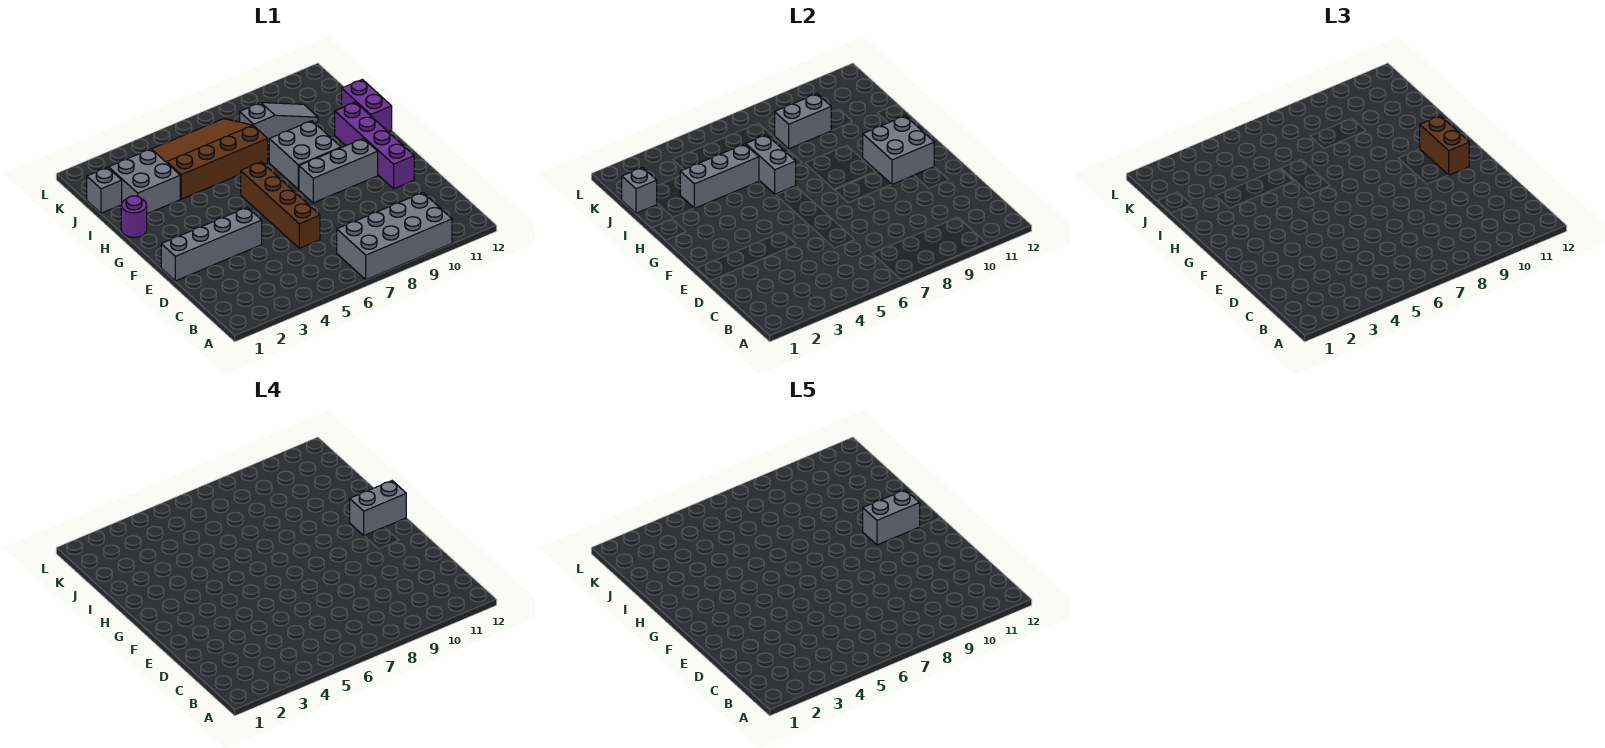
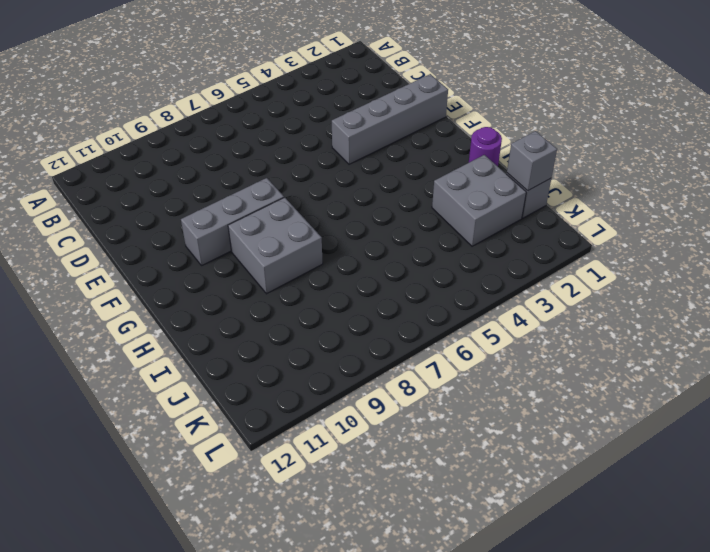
none -> grey brick A7:B10 level 1
none -> brown brick D6:G6 level 1
none -> purple brick E11:H11 level 1

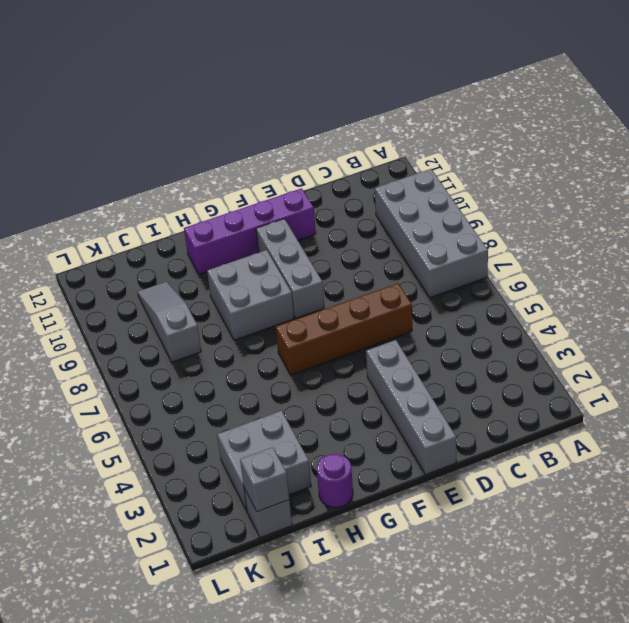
none -> purple brick H12:I12 level 1
none -> brown slope I4:K7 level 1 top I
none -> grey brick F10:G11 level 2

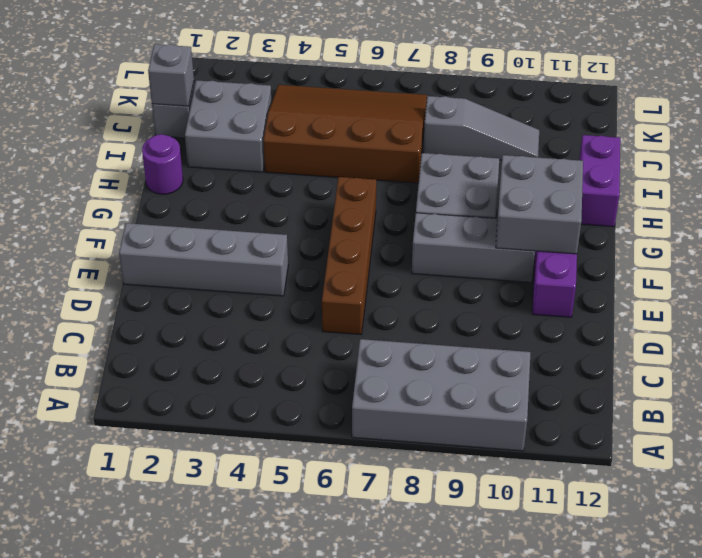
none -> grey brick H6:I6 level 2
none -> grey brick I3:I5 level 2
none -> grey brick J8:J9 level 2

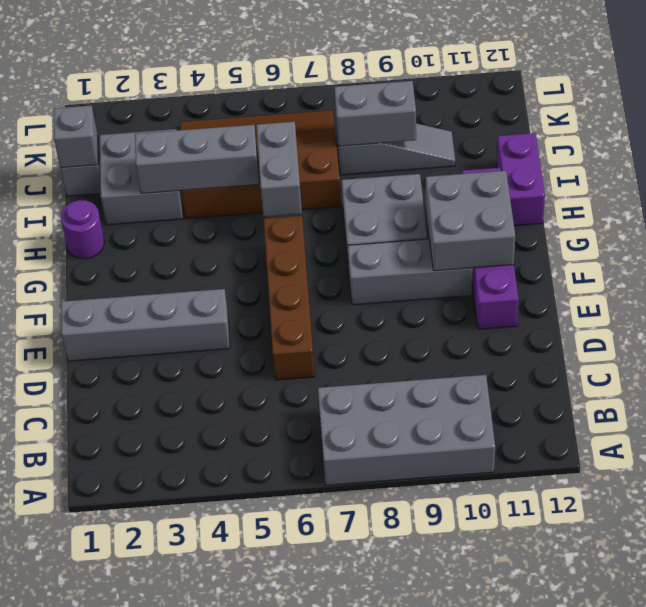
none -> brown brick F11:G11 level 3
none -> grey brick G11:G12 level 4
none -> grey brick G10:G11 level 5

